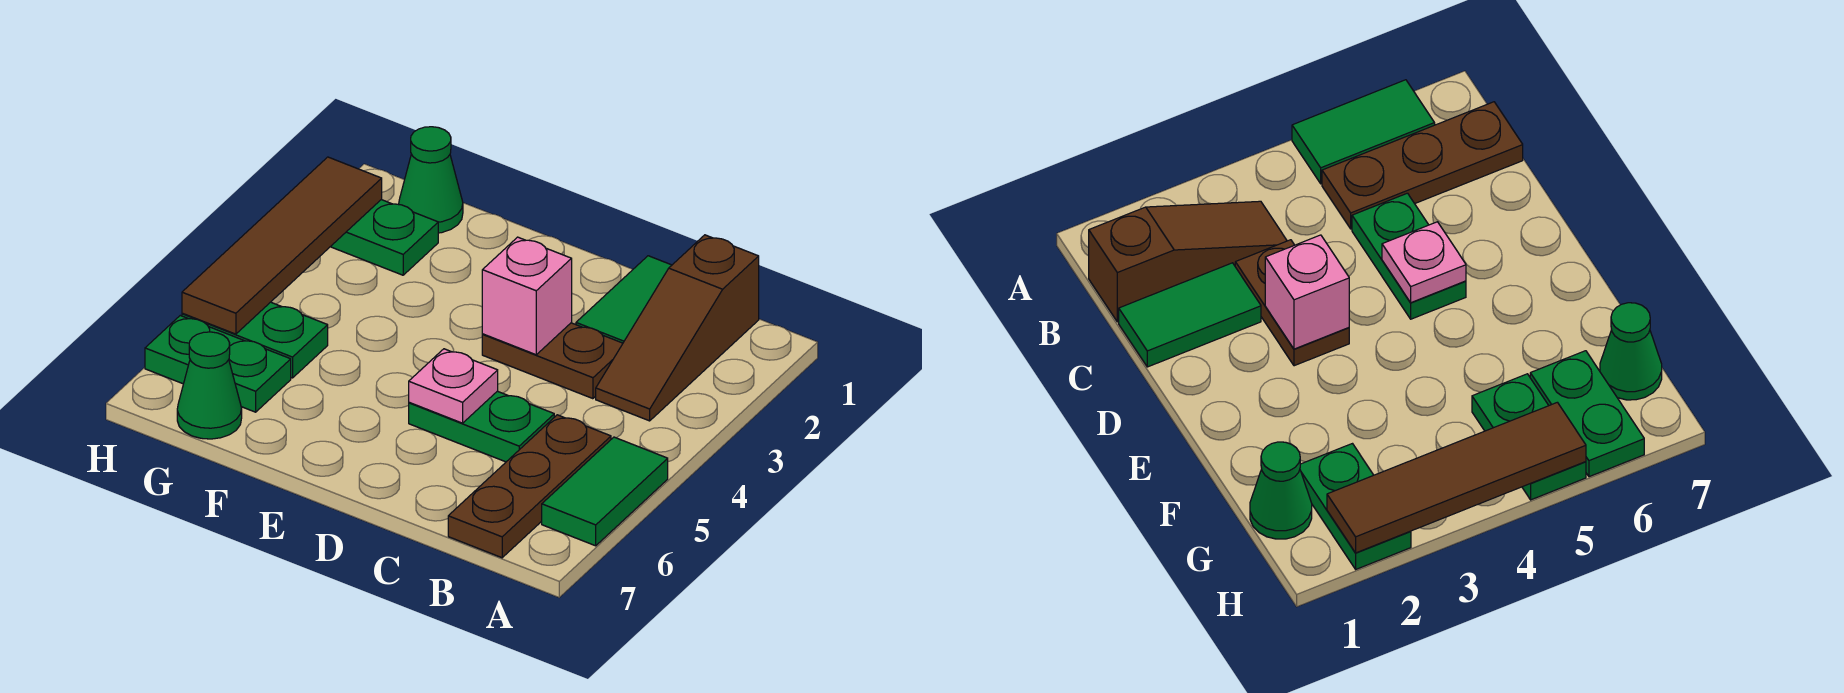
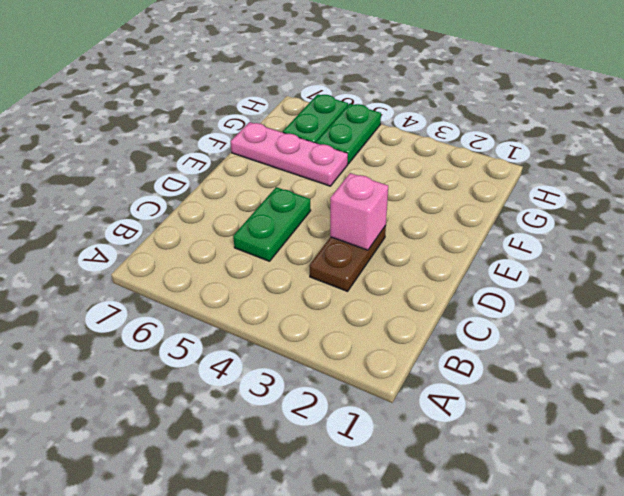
pink plate F5:F7 level 1 -> none
none -> green tile A5:A6 level 1
none -> brown slope B1:B3 level 1 top 1
none -> brown plate B5:B7 level 1

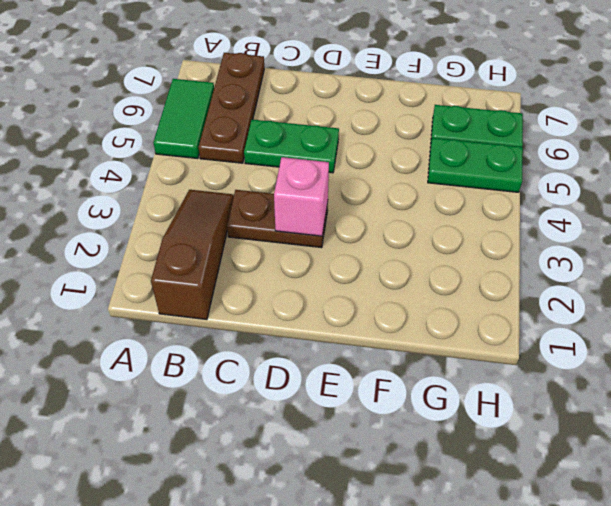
none -> green tile C1:C2 level 1
none -> green cone G1 level 1
none -> green plate G2:H2 level 1

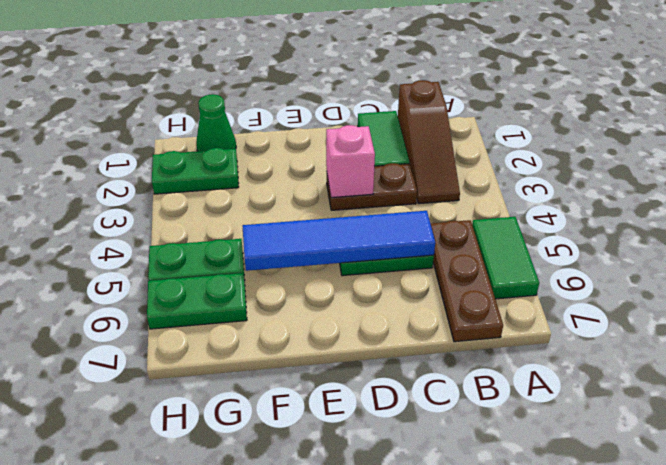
blue tile C5:F5 level 2 -> pink plate D5 level 2
none -> green cone G7 level 1
none -> brown tile H2:H5 level 2

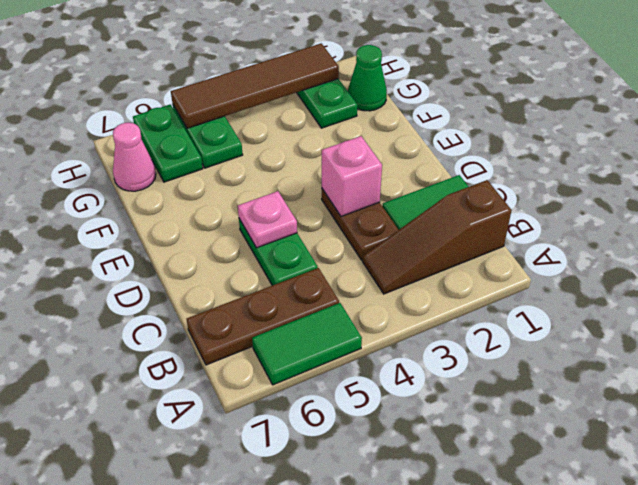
pink cone G7 level 1 -> green cone G7 level 1

